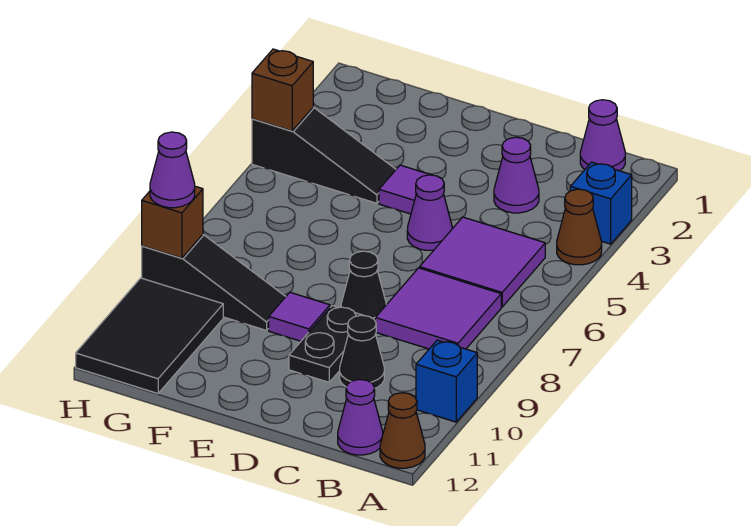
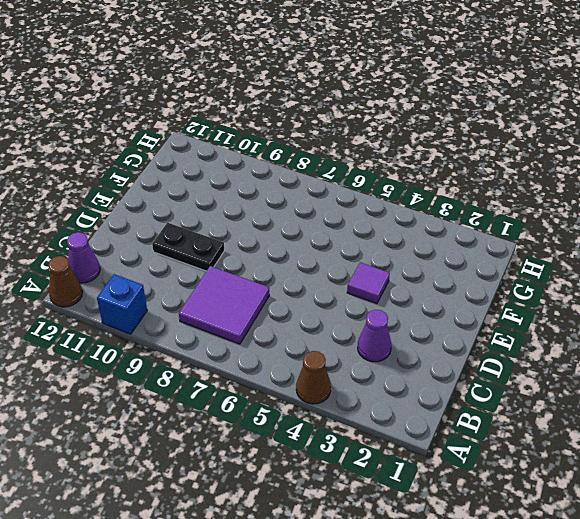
none -> blue brick A3 level 1
none -> purple cone B1 level 1
none -> purple tile B5:C6 level 1

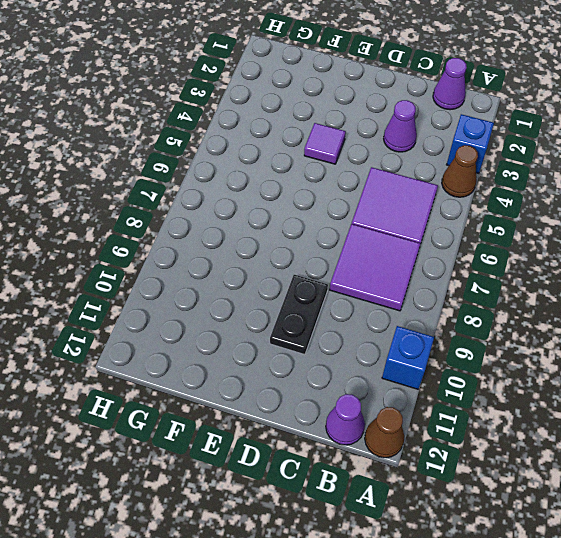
none -> black cone C10 level 1
none -> purple cone D5 level 1
none -> black cone D8 level 1

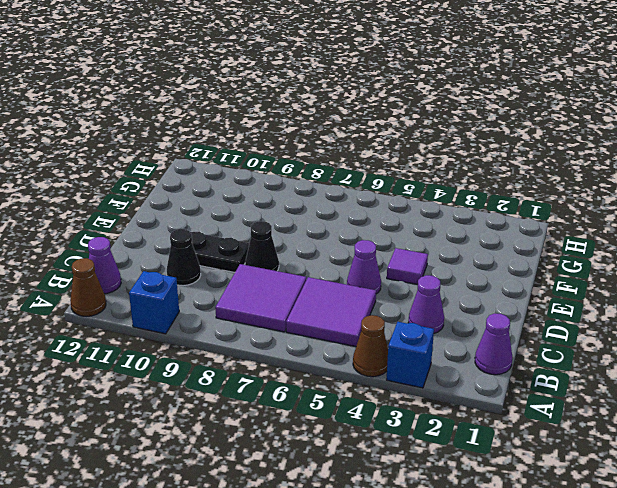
none -> purple tile E9 level 1
none -> black slope F4:H4 level 1 top H
none -> black slope F9:H9 level 1 top H

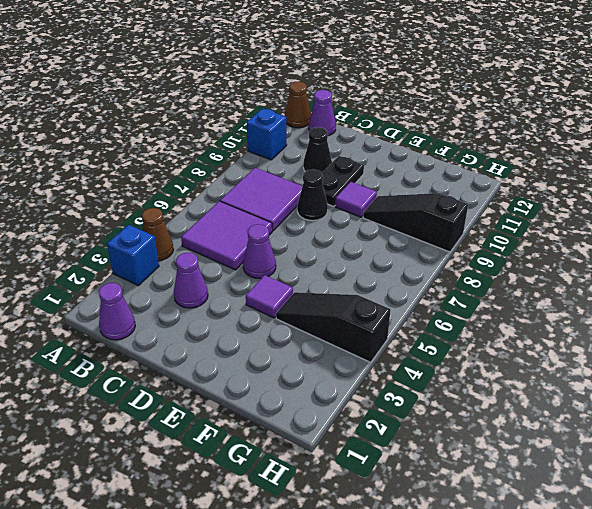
none -> black tile G10:H12 level 1
none -> brown brick H4 level 2
none -> brown brick H9 level 2

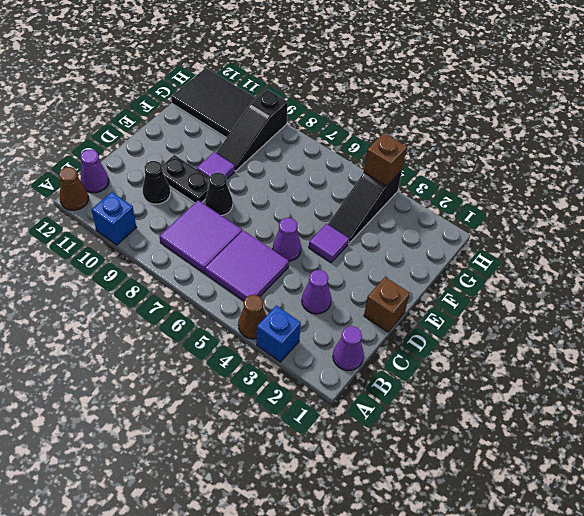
brown brick D1 level 1 -> brown brick H9 level 2
none -> purple cone H9 level 3

